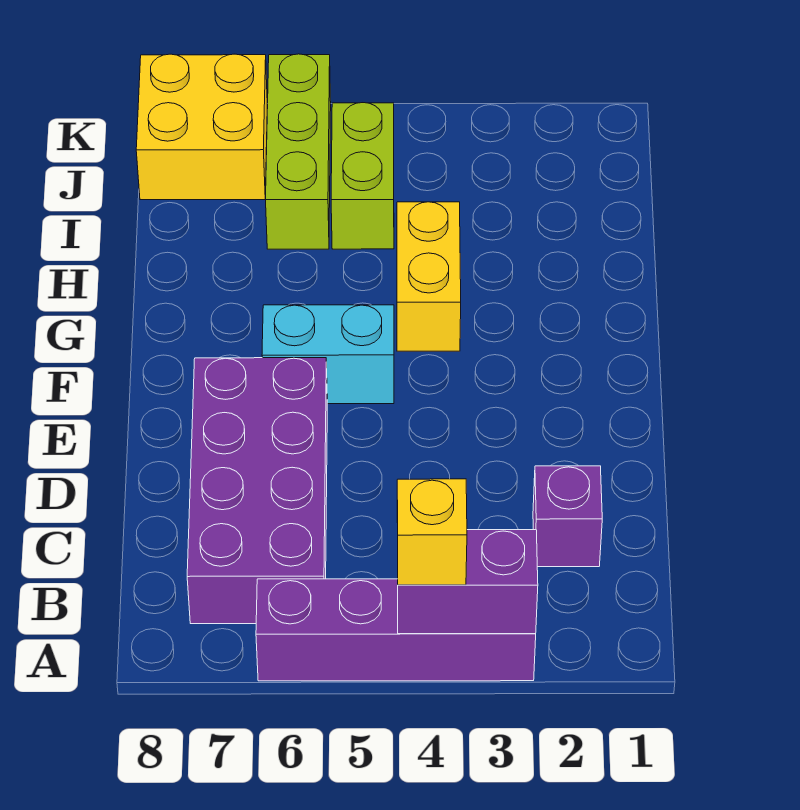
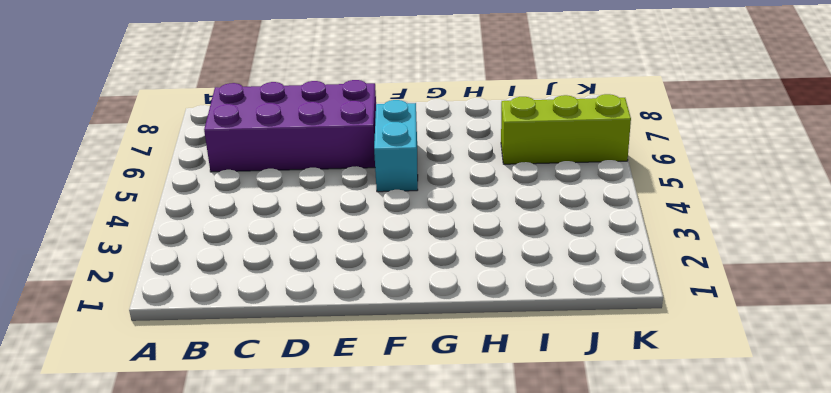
none -> purple brick A3:A6 level 1
none -> purple brick C2 level 1

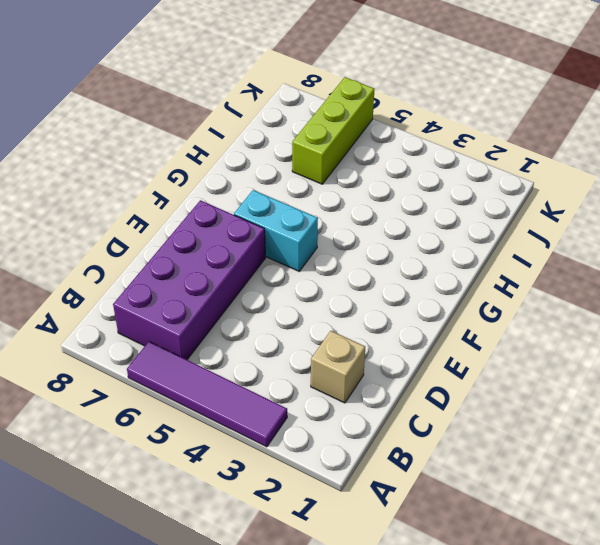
purple tile A3:A6 level 1 -> purple brick A3:A6 level 1
tan brick C2 level 1 -> purple brick C2 level 1
none -> yellow brick G4:H4 level 1
none -> lime brick I5:J5 level 1

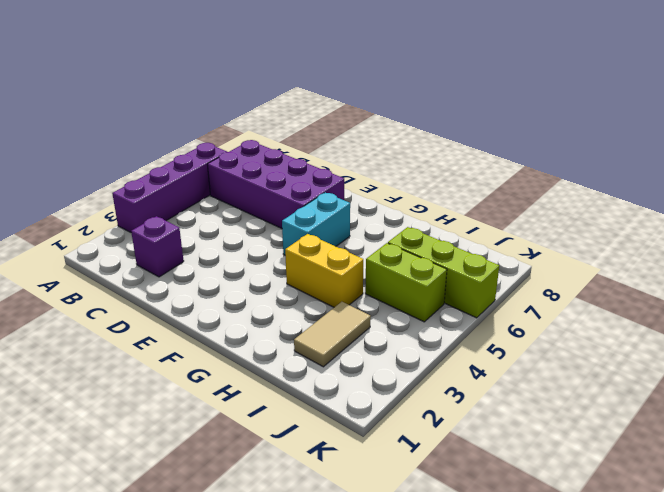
tan tile I2:I3 level 1 -> none
none -> yellow brick J7:K8 level 1
none -> purple brick A3:A4 level 2

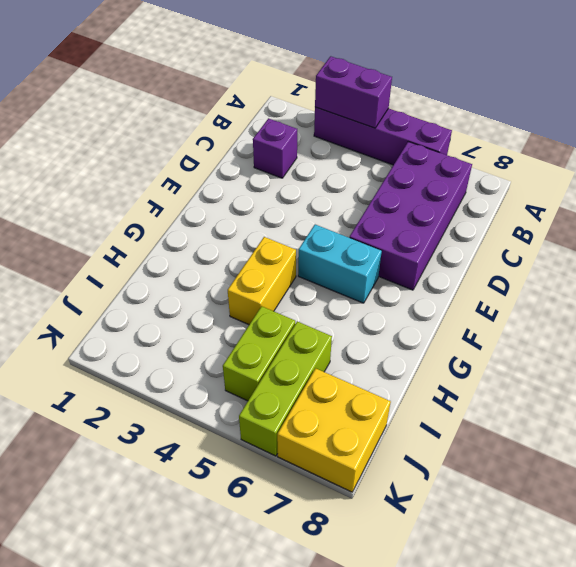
none -> yellow brick A4 level 3

